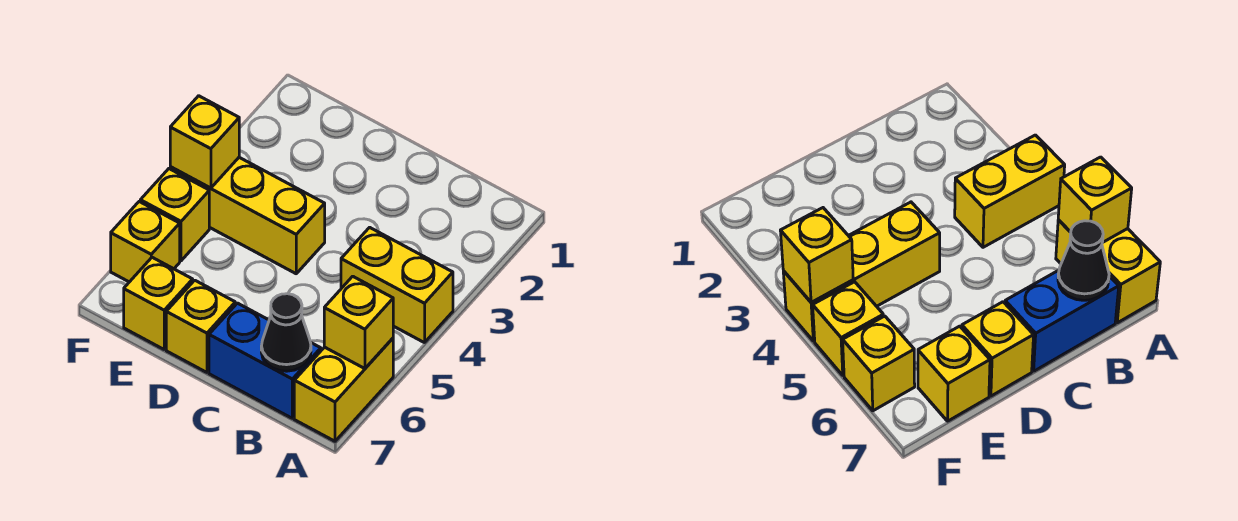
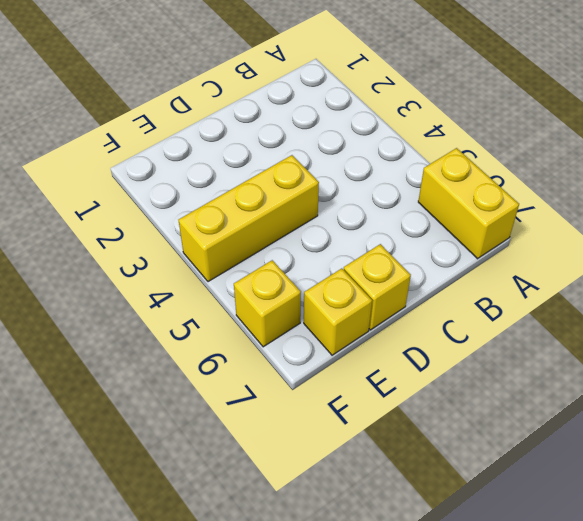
none -> yellow brick A4:B4 level 1
none -> blue brick B7:C7 level 1

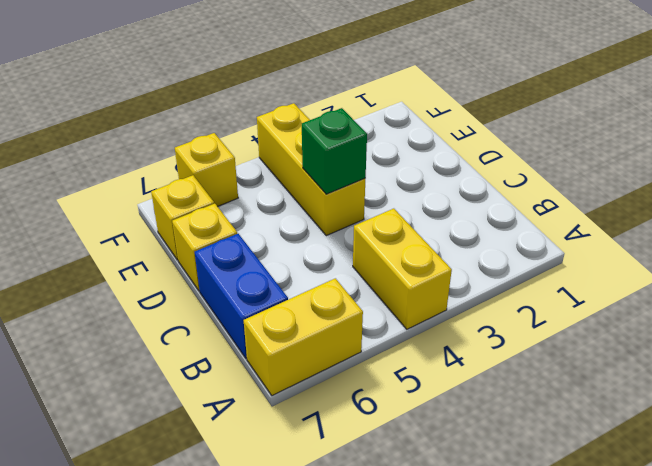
green brick D4 level 2 -> none
none -> yellow brick F5 level 1
none -> yellow brick A6 level 2

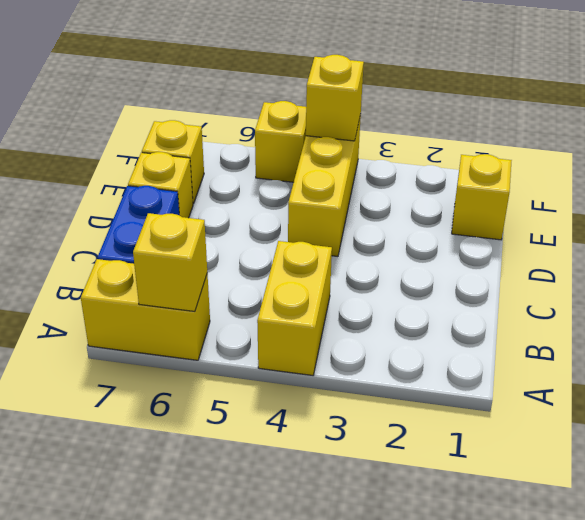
yellow brick E1 level 1 -> yellow brick F6 level 1
none -> black cone B7 level 2

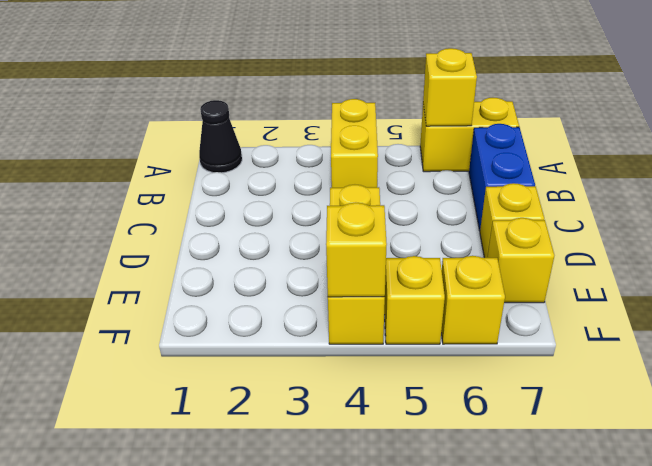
black cone A1 level 1 -> black cone B7 level 2

